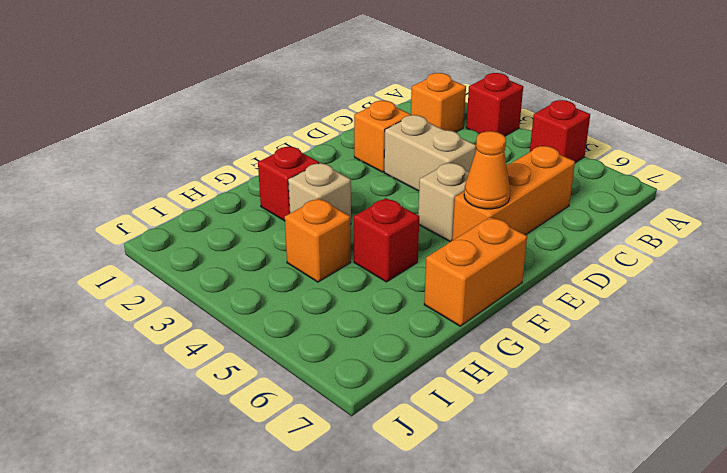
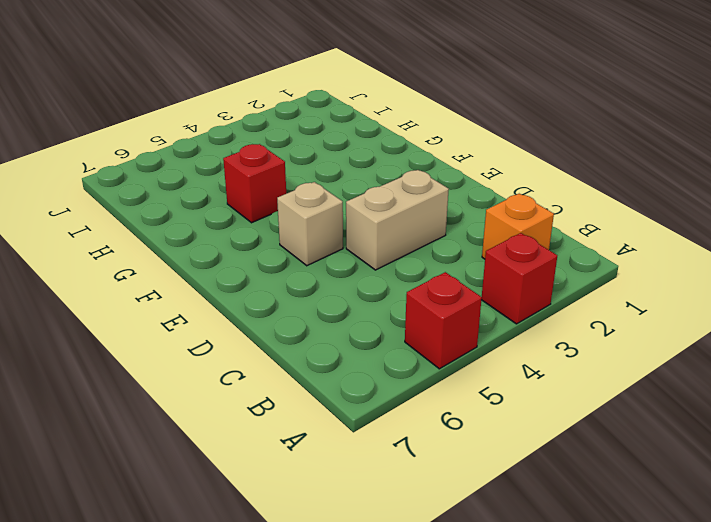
none -> orange brick C6:E6 level 1
none -> orange brick D2 level 1
none -> orange brick F7:G7 level 1

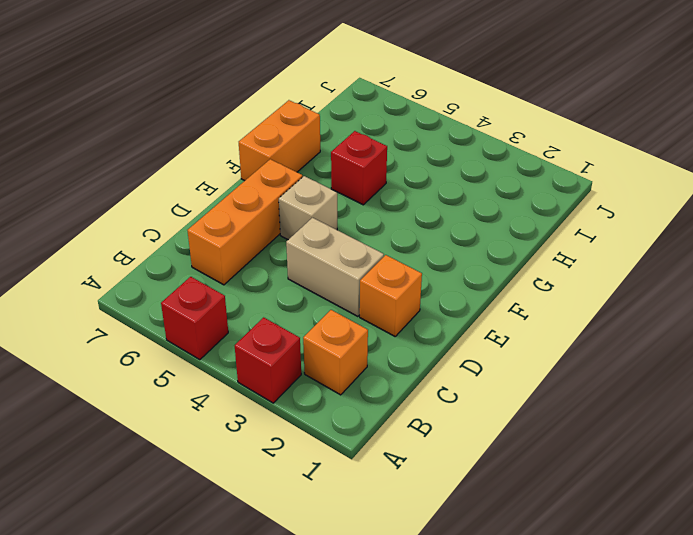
none -> red brick G2 level 1
none -> tan brick G3 level 1
none -> orange brick H4 level 1

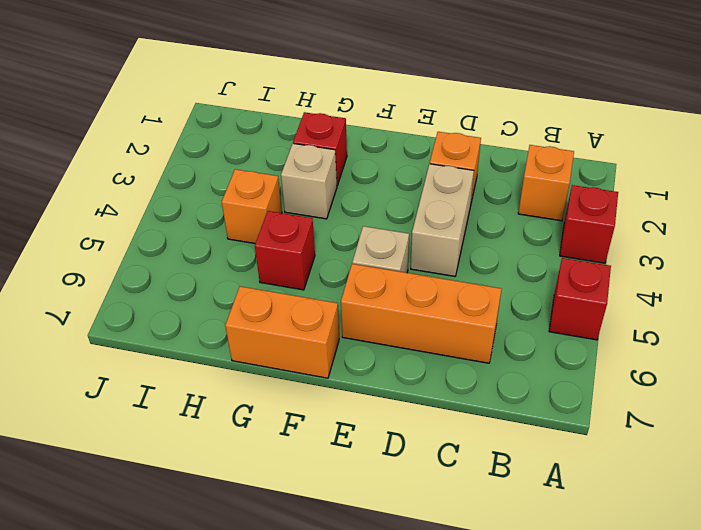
none -> orange cone E6 level 2

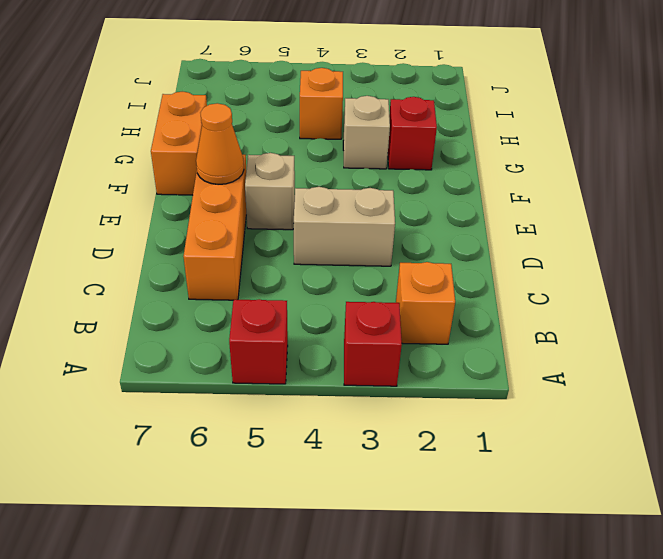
none -> orange brick D2 level 1
none -> red brick G5 level 1

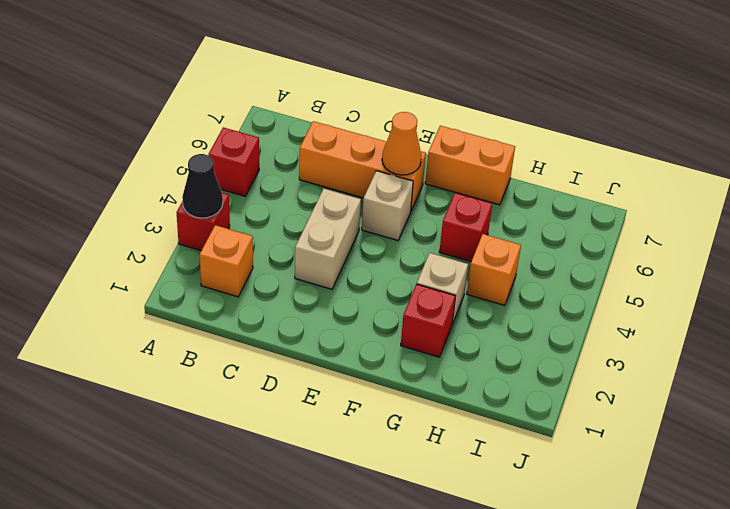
black cone A3 level 2 -> none
none -> orange brick D2 level 1

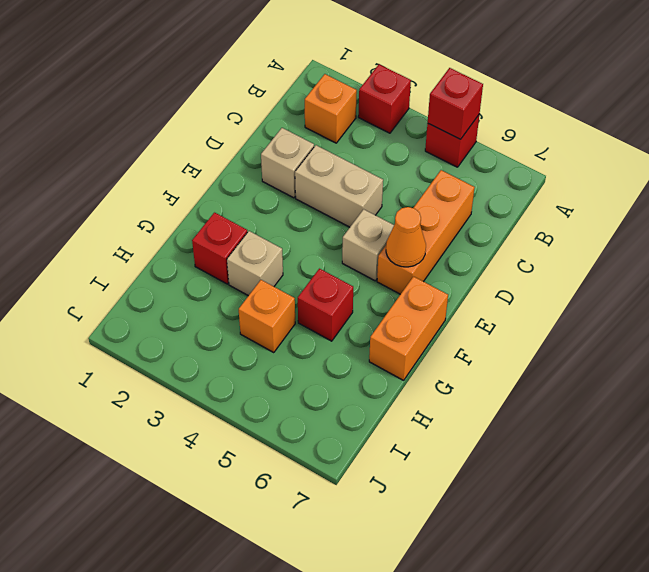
red brick A5 level 2 -> none
tan brick D2 level 1 -> orange brick D2 level 1

